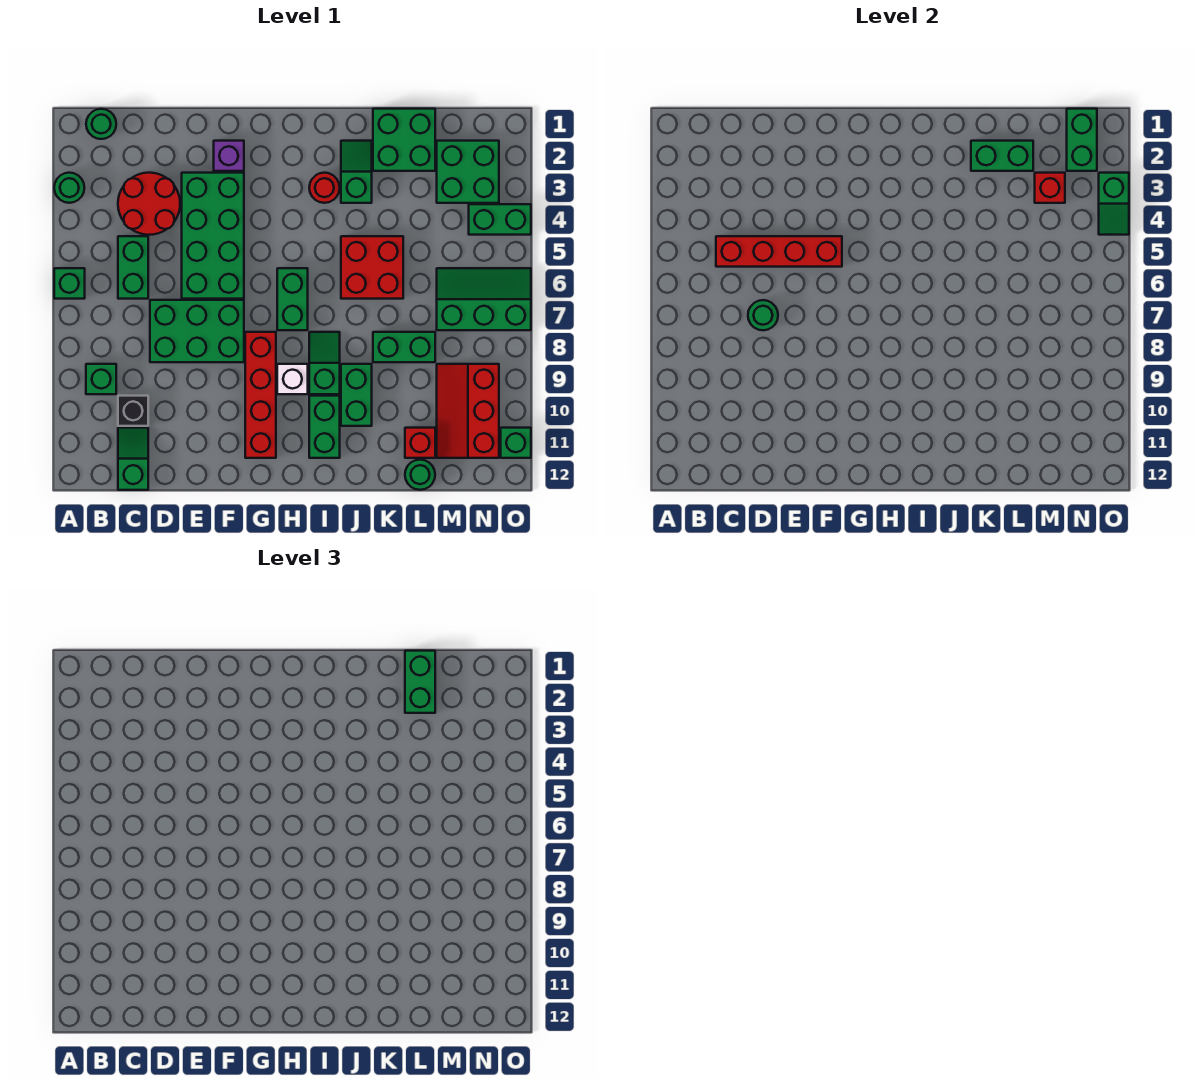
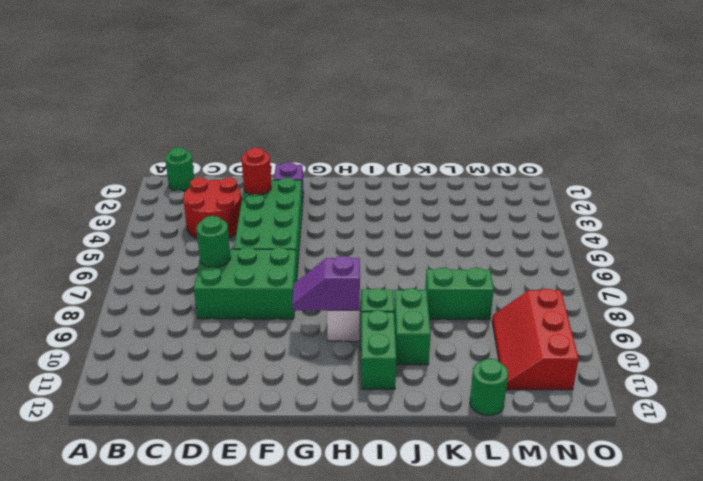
red round brick E3 level 2 -> red round brick I3 level 1
purple slope G9:H9 level 2 top H -> none
none -> green round brick A3 level 1
none -> green brick A6 level 1
none -> green brick B9 level 1
none -> green brick C5:C6 level 1

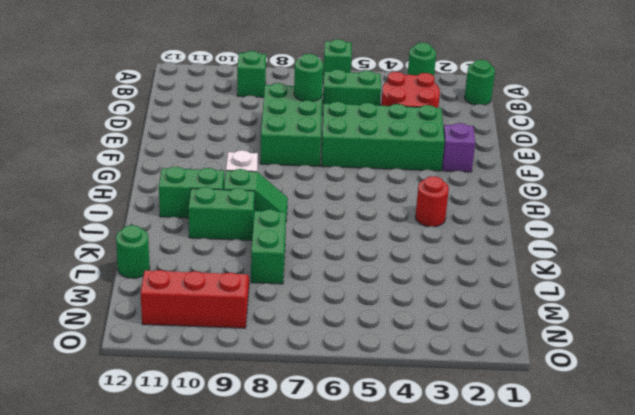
none -> black brick C10 level 1
none -> green slope C11:C12 level 1 top 12
none -> red brick G8:G11 level 1
none -> green brick H6:H7 level 1

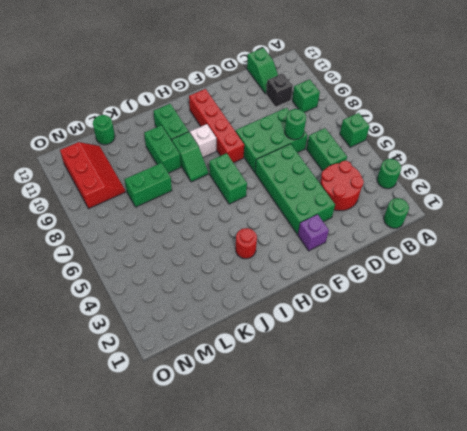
none -> green slope J2:J3 level 1 top 3
none -> red brick J5:K6 level 1
none -> green brick K1:L2 level 1
none -> red brick L11 level 1

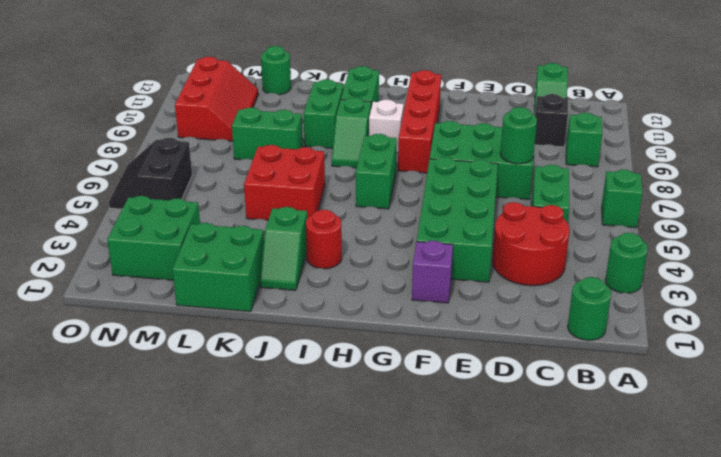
black slope N5:O6 level 1 top N -> green slope M6:O7 level 1 top 7
none -> red brick L11 level 1
none -> green brick N4:O4 level 1
none -> green brick O11 level 1
none -> red brick C5:F5 level 2

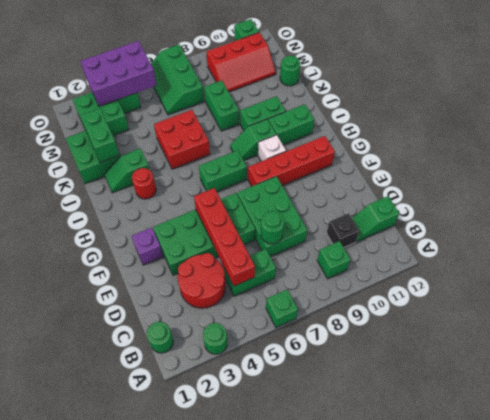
purple brick N3:O5 level 2 -> green slope O3:O4 level 2 top 3
none -> red brick L11 level 1
none -> red brick M3 level 2
none -> green brick N1:N2 level 2
none -> green brick L1:L2 level 3

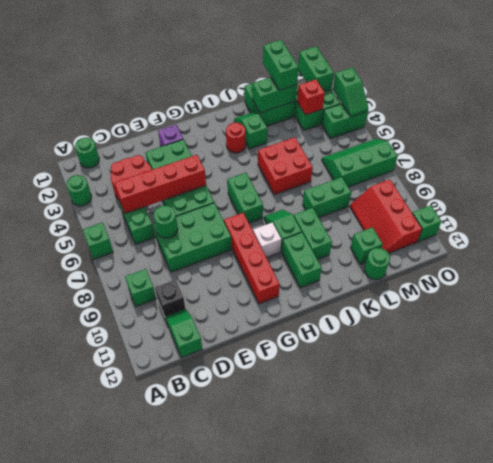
green brick L11 level 1 -> red brick L11 level 1

